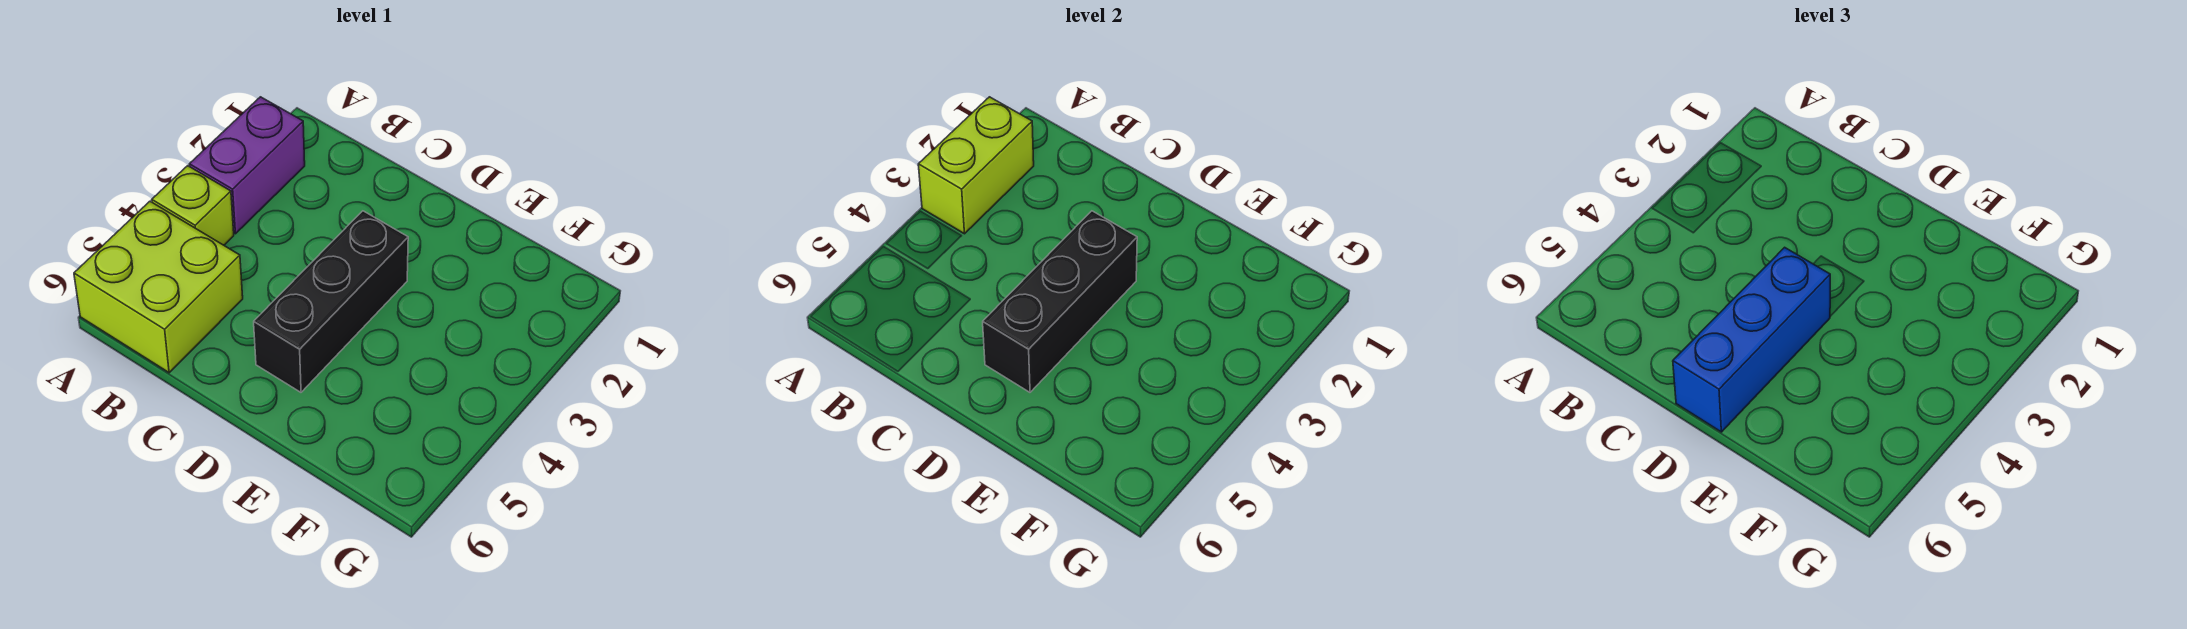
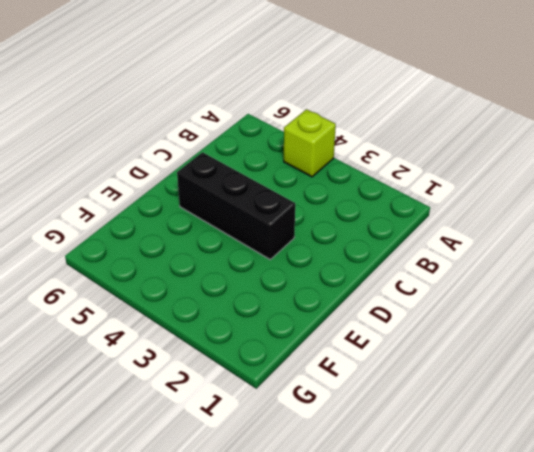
none -> purple brick A2:A3 level 1
none -> lime brick A5:B6 level 1

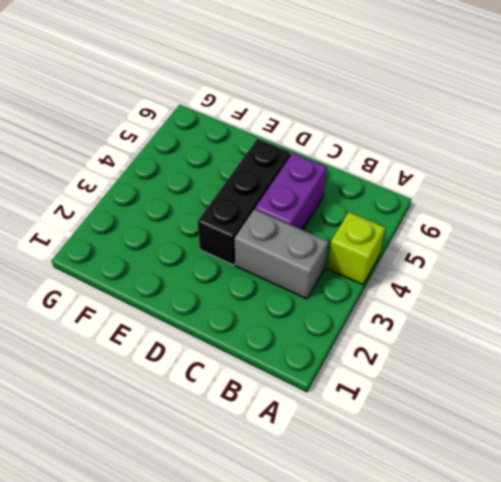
grey brick B3:C3 level 1 -> none
purple brick C4:C5 level 1 -> purple brick A2:A3 level 1
none -> lime brick A5:B6 level 1
none -> lime brick A2:A3 level 2

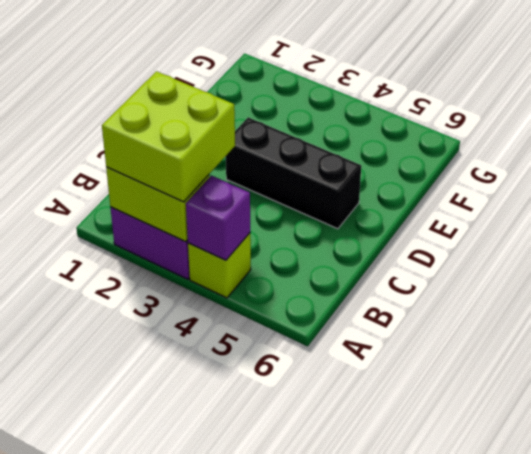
lime brick A2:B3 level 3 -> lime brick A5:B6 level 1
purple brick A4 level 2 -> none
none -> black brick D3:D5 level 2
none -> blue brick D4:D6 level 3

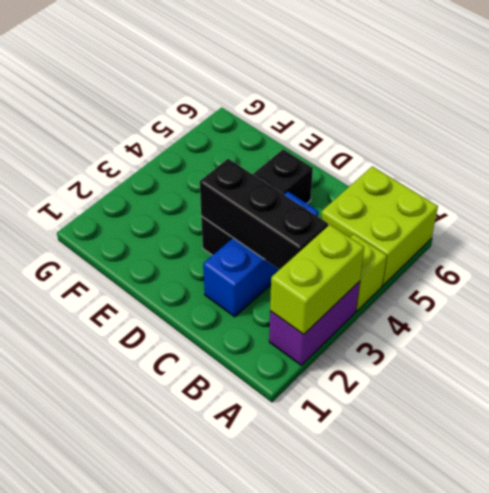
black brick B3:D3 level 2 -> black brick D3:D5 level 2
blue brick C2:C4 level 1 -> blue brick D4:D6 level 3

